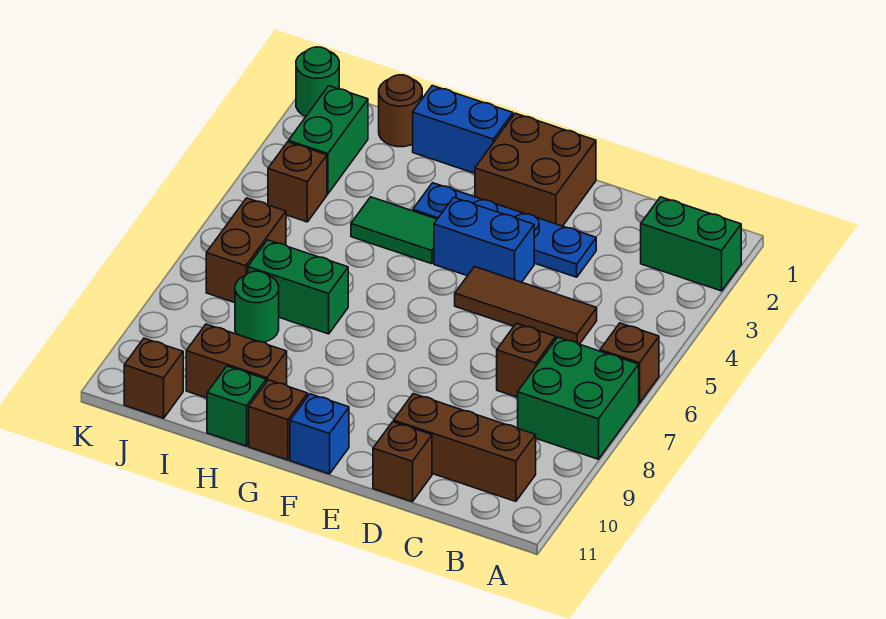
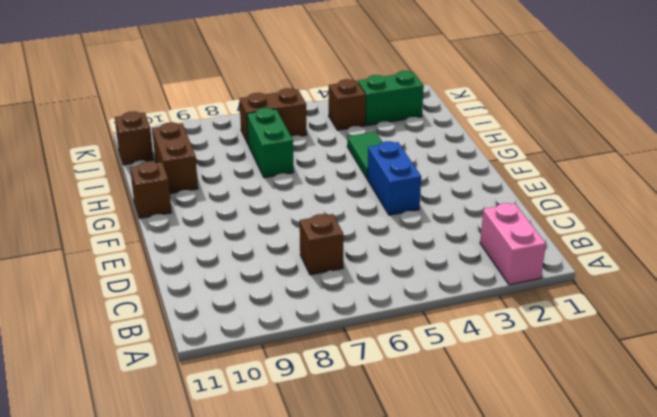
pink brick A2:B2 level 1 -> green brick A2:B2 level 1
none -> brown brick A6 level 1
none -> green brick A7:B8 level 1
none -> brown brick B10:D10 level 1

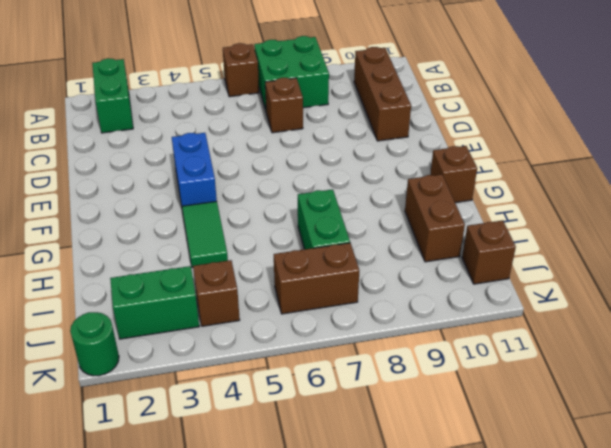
none -> brown tile C5:E5 level 1
none -> blue plate D3:G3 level 1
none -> brown brick D11 level 1

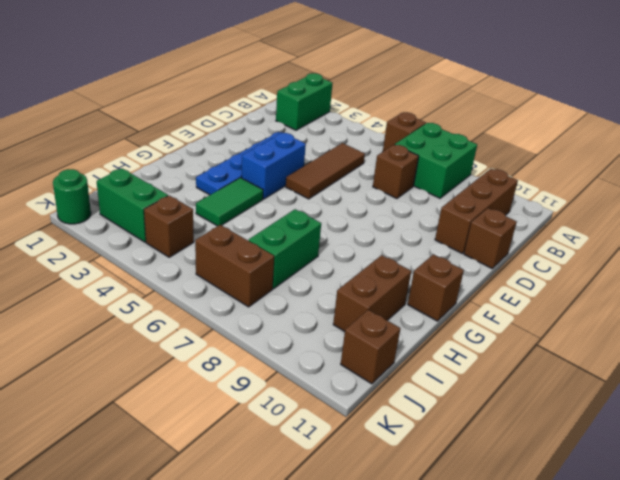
none -> brown brick E1:F2 level 1
none -> blue brick F11 level 1
none -> blue brick G1:H1 level 1

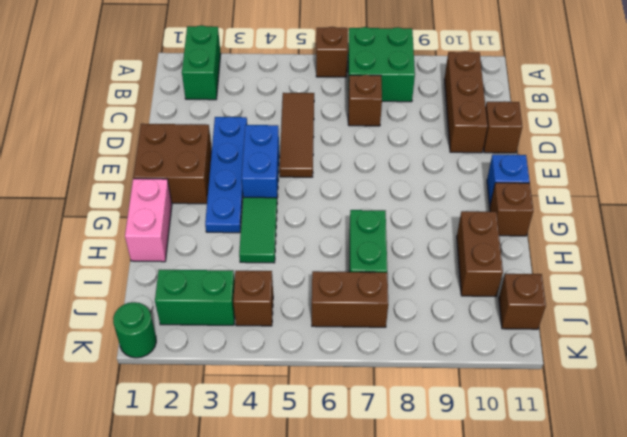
pink brick G1:H1 level 1 -> blue brick G1:H1 level 1
none -> green brick H11 level 1
none -> brown round brick I1 level 1
none -> green round brick I8 level 1

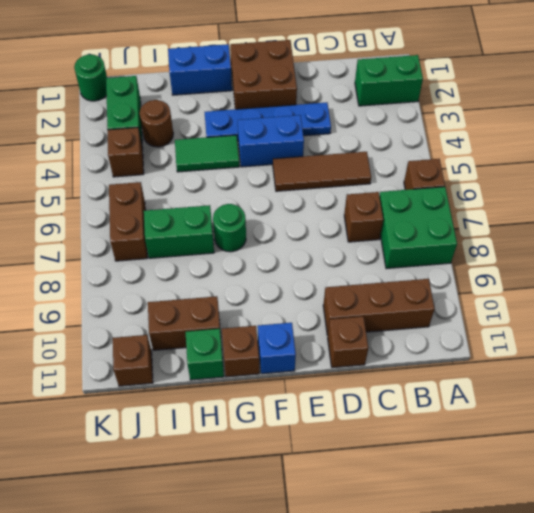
green round brick G7 level 1 -> green round brick I8 level 1
brown round brick I3 level 1 -> brown round brick I1 level 1

